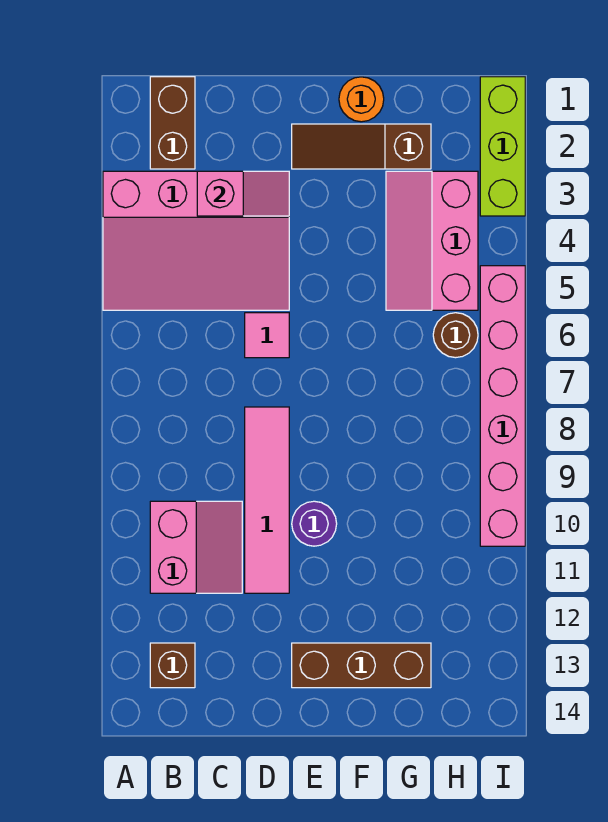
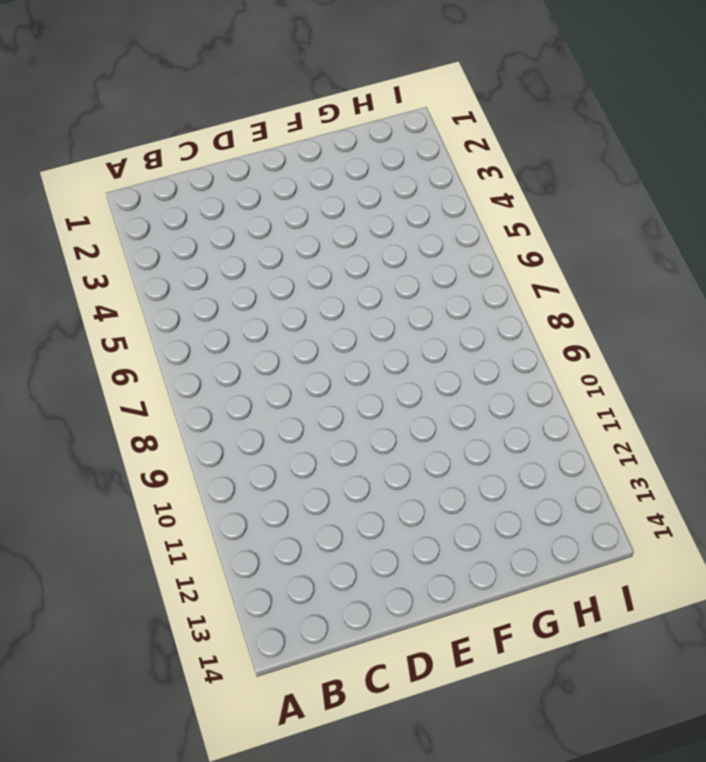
none -> pink slope A3:D5 level 1 top 3
none -> brown brick B1:B2 level 1
none -> pink slope B10:C11 level 1 top B

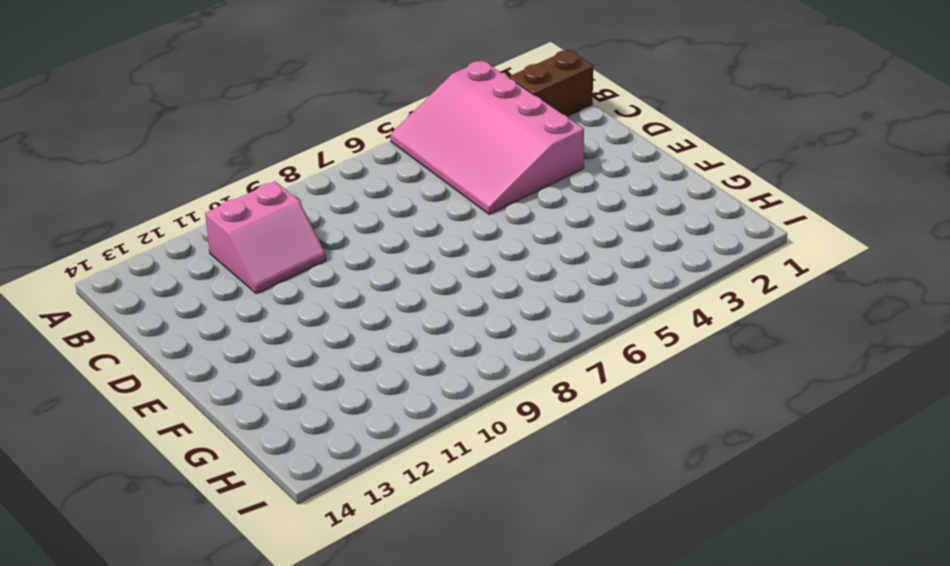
none -> brown brick B13 level 1
none -> pink tile D6 level 1
none -> pink tile D8:D11 level 1

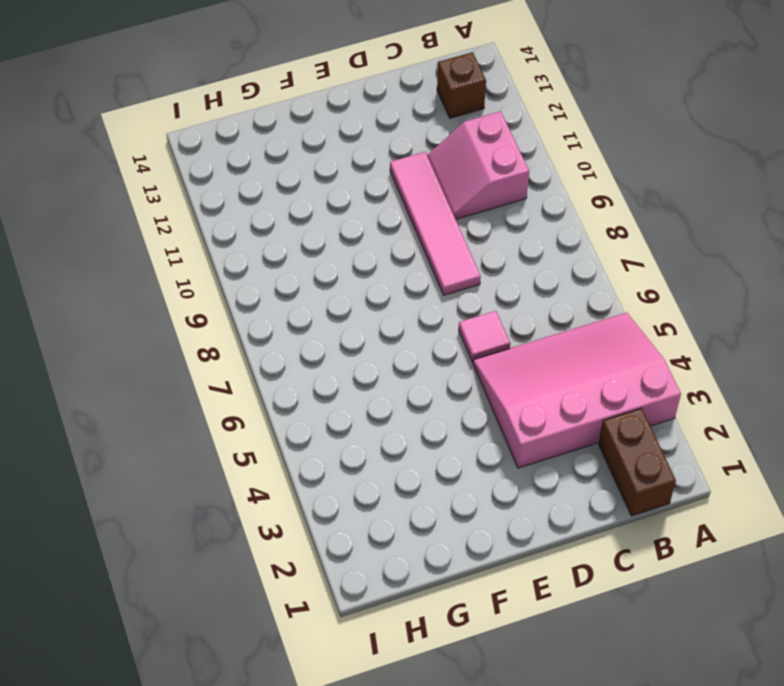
none -> brown slope E2:G2 level 1 top G
none -> purple round brick E10 level 1
none -> brown brick E13:G13 level 1

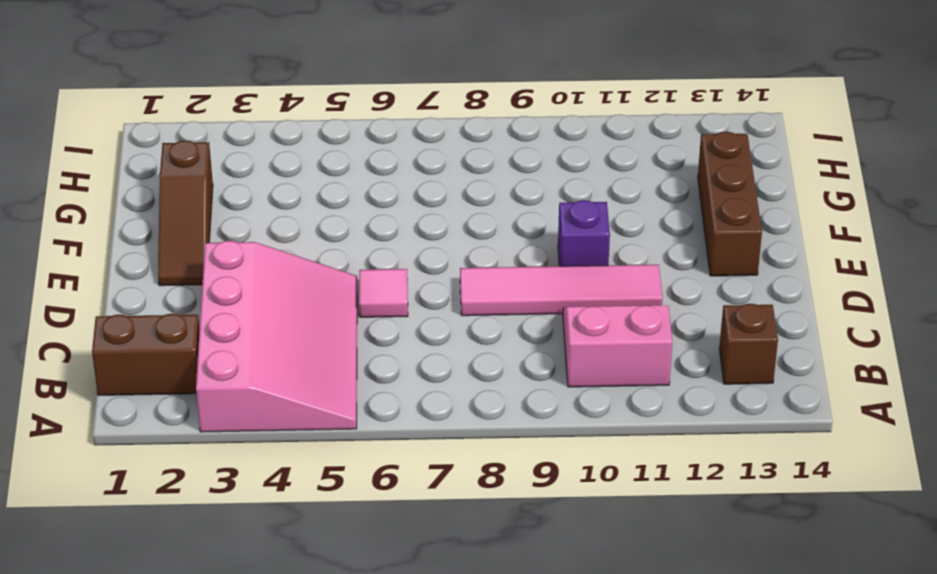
purple brick E10 level 1 -> purple round brick E10 level 1
none -> orange round brick F1 level 1
none -> pink slope G3:H5 level 1 top H
none -> brown round brick H6 level 1

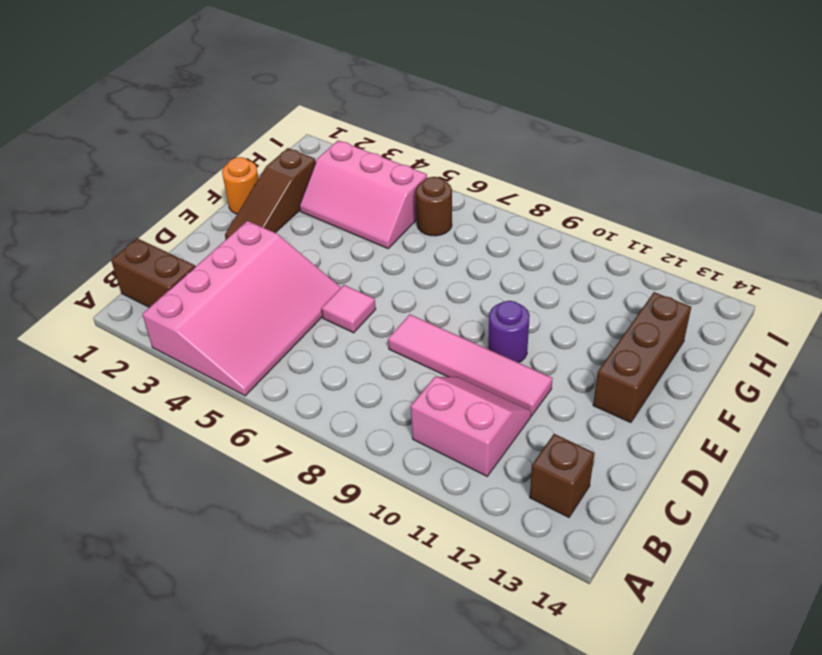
none -> lime brick I1:I3 level 1
none -> pink brick I5:I10 level 1
none -> pink slope C3:D3 level 2 top C

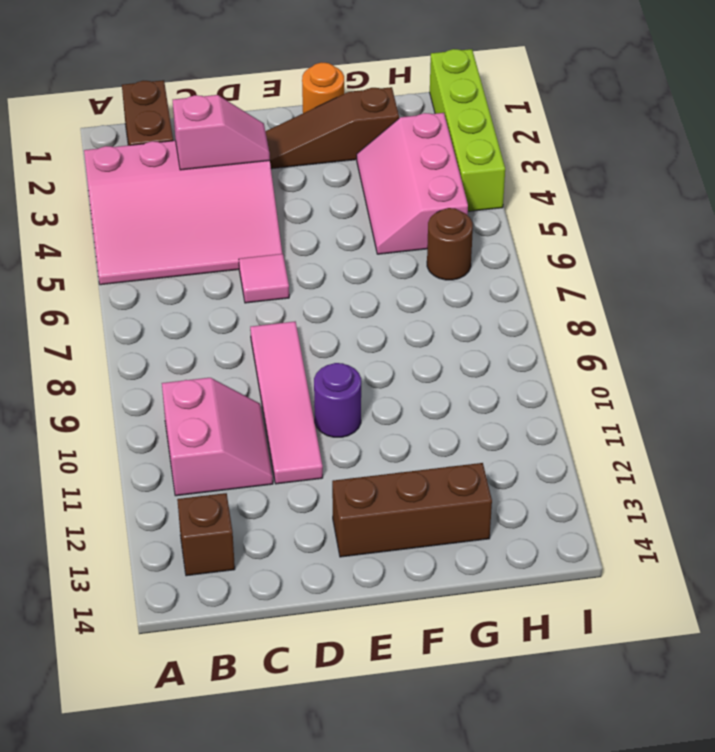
lime brick I1:I4 level 1 -> lime brick I1:I3 level 1
none -> pink brick I5:I10 level 1

